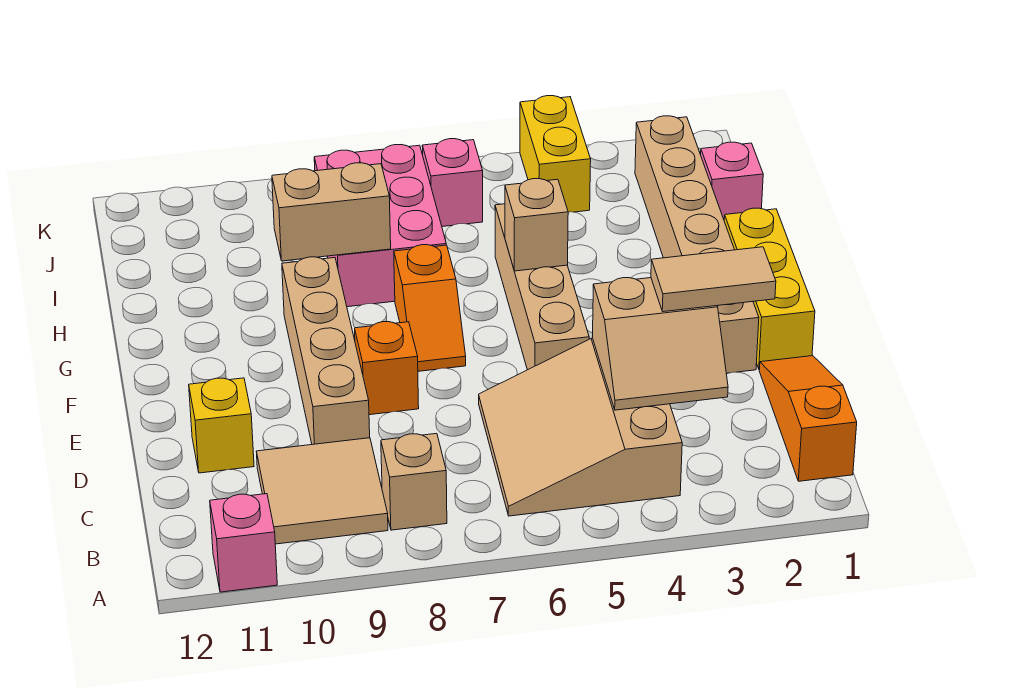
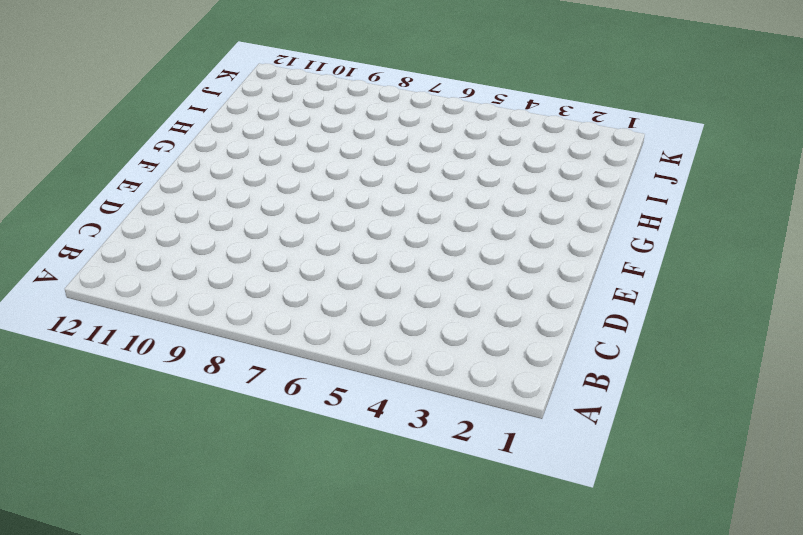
none -> pink brick A11 level 1
none -> orange slope B1:D1 level 1 top B
none -> tan slope B4:D6 level 1 top 4

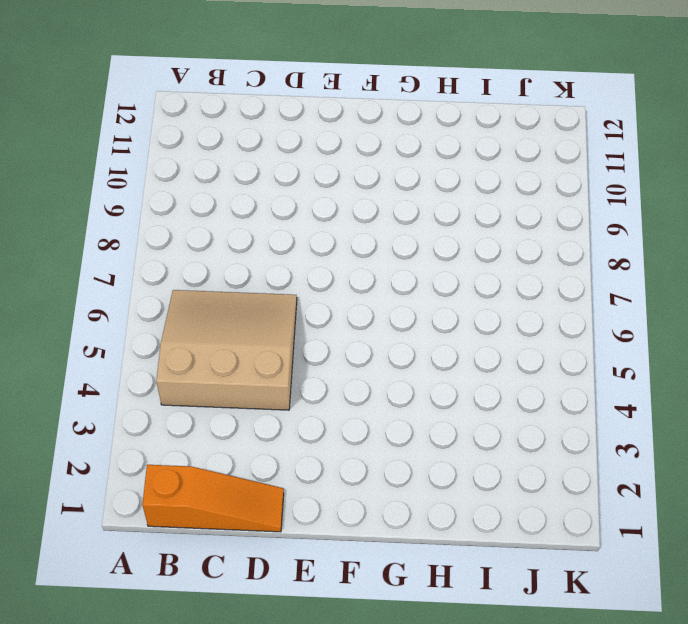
none -> pink brick A11 level 1
none -> tan brick B8 level 1
none -> tan tile B9:C10 level 1

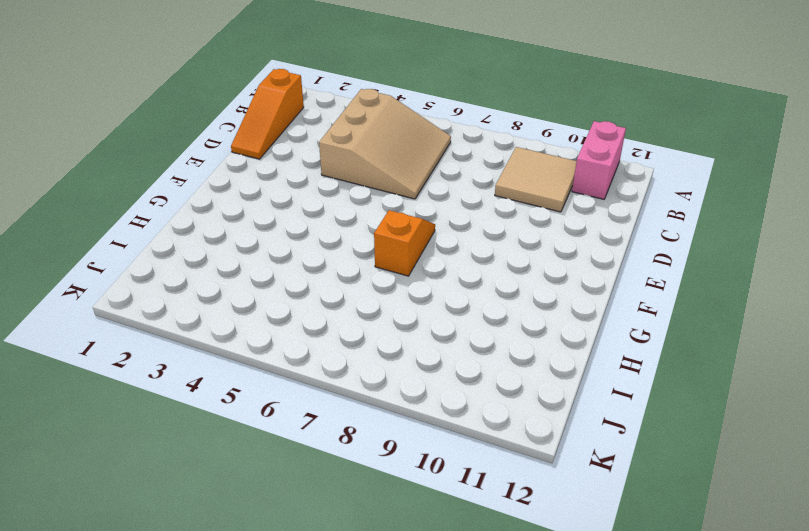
pink brick A11:B11 level 1 -> pink brick A11 level 1
none -> tan brick B8 level 1
none -> tan brick D9:G9 level 1
none -> yellow brick D11 level 1

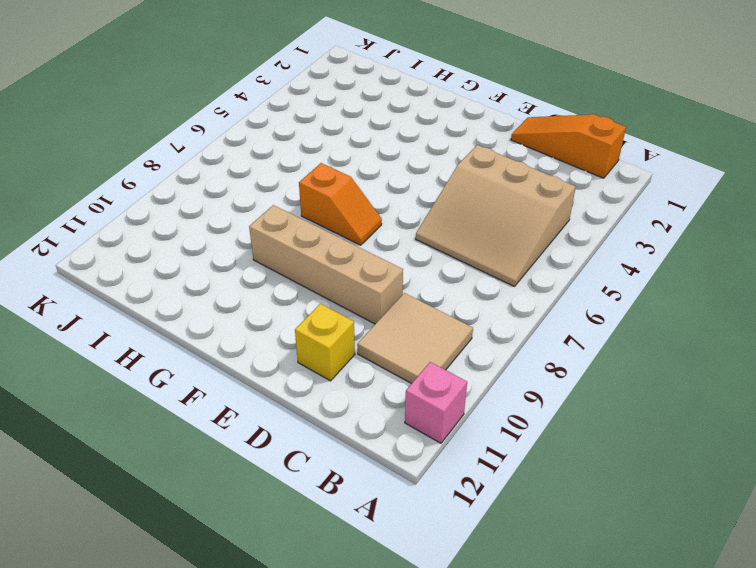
none -> tan brick B8 level 1
none -> yellow brick E1:G1 level 1
none -> tan brick E2:J2 level 1

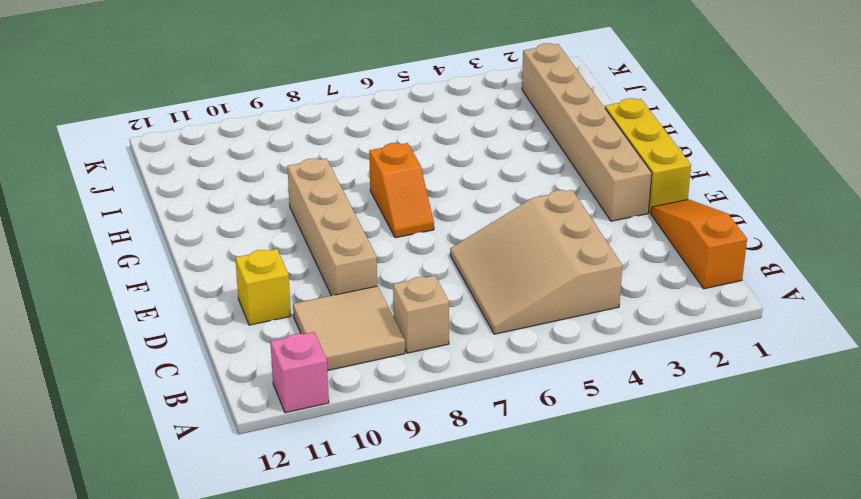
none -> tan brick E5:H5 level 1
none -> orange brick E8 level 1
none -> pink brick H7:J8 level 1

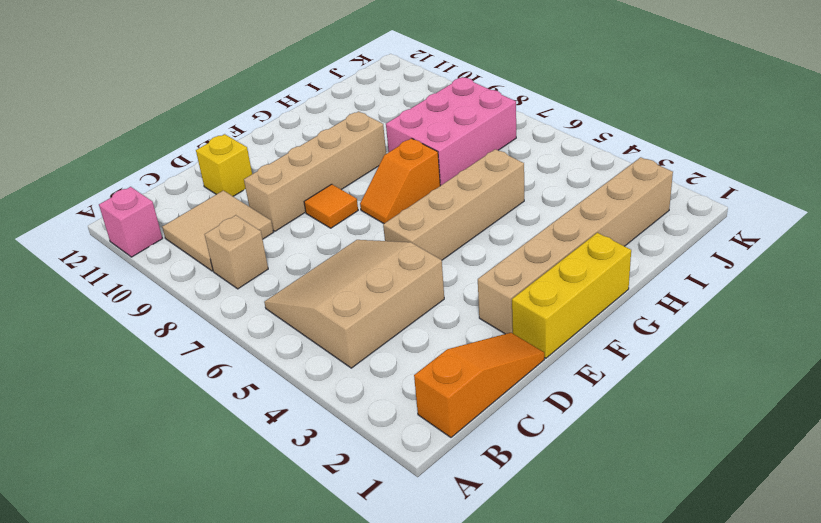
orange tile E8 level 1 -> orange brick E8 level 1
none -> pink brick I1 level 1
none -> yellow brick J4:K4 level 1
none -> pink brick J6 level 1

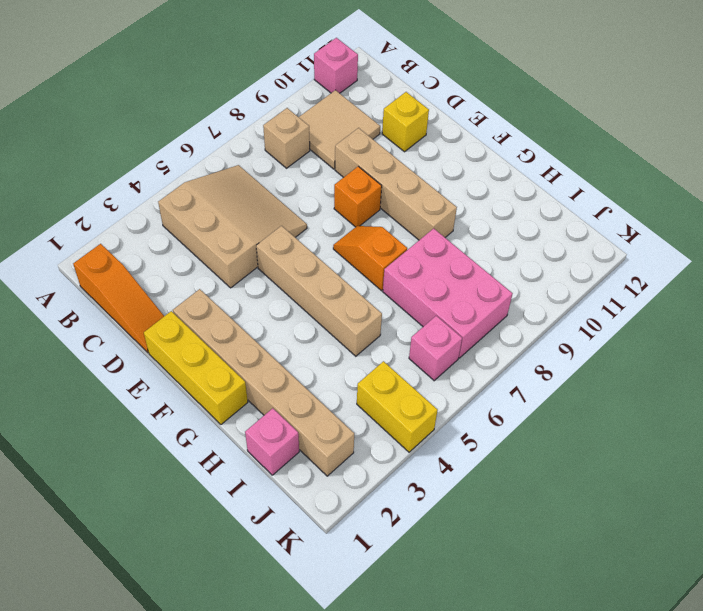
none -> tan slope C3:D4 level 2 top D
none -> tan brick G5 level 2
none -> tan brick H8:H9 level 2

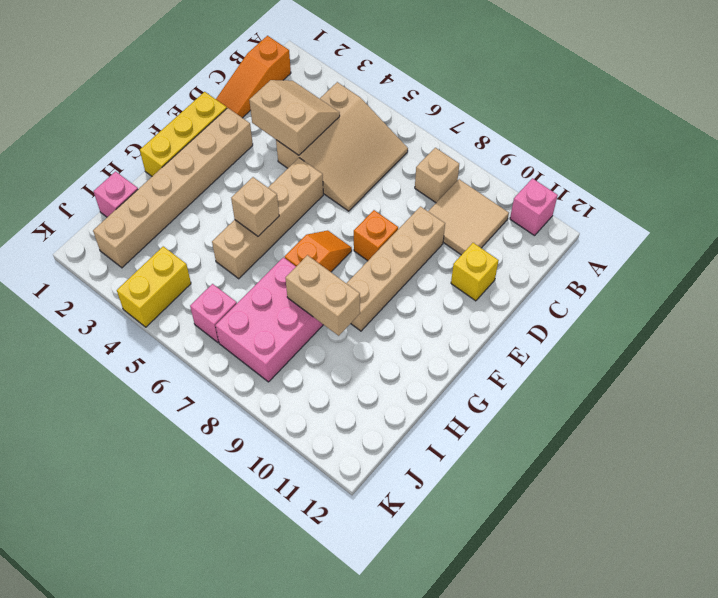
none -> tan tile D2:D3 level 3

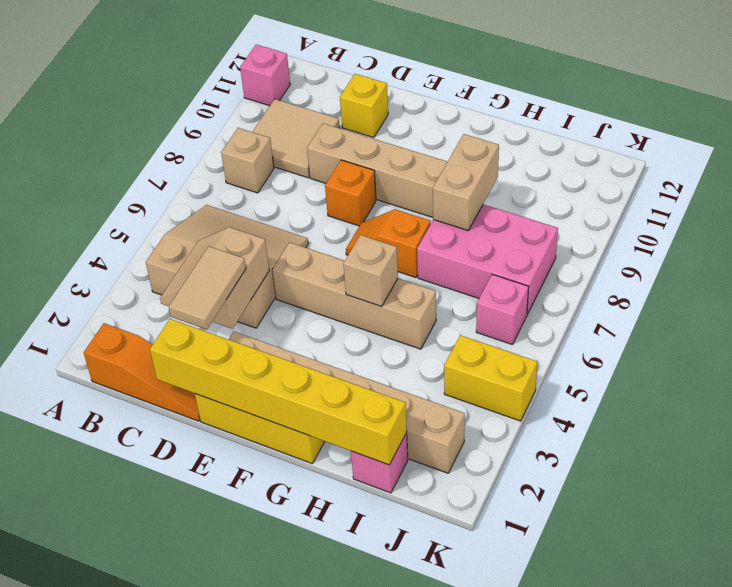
yellow brick D1:I1 level 2 -> none

